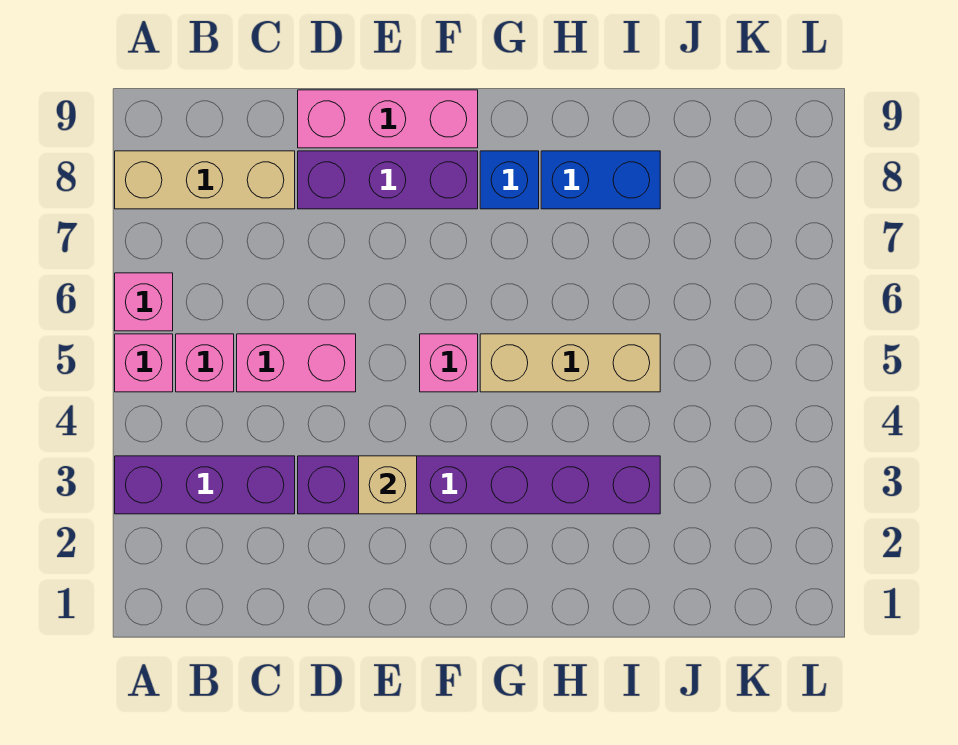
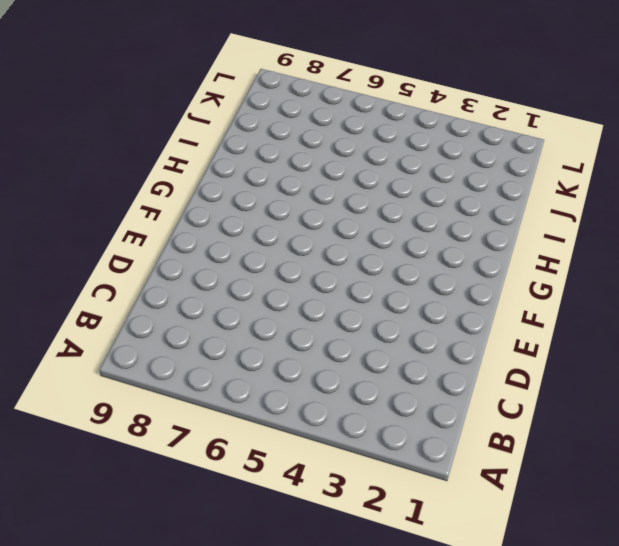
none -> purple brick A3:C3 level 1
none -> pink brick A5 level 1
none -> pink brick A6 level 1

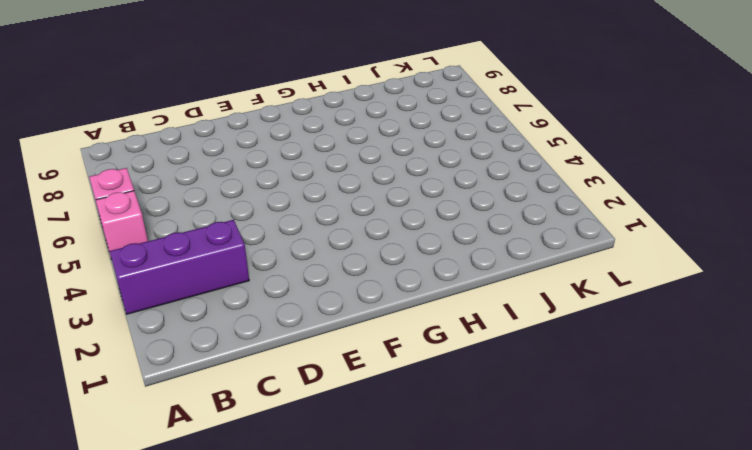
none -> tan brick A8:C8 level 1
none -> pink brick B5 level 1
none -> pink brick C5:D5 level 1

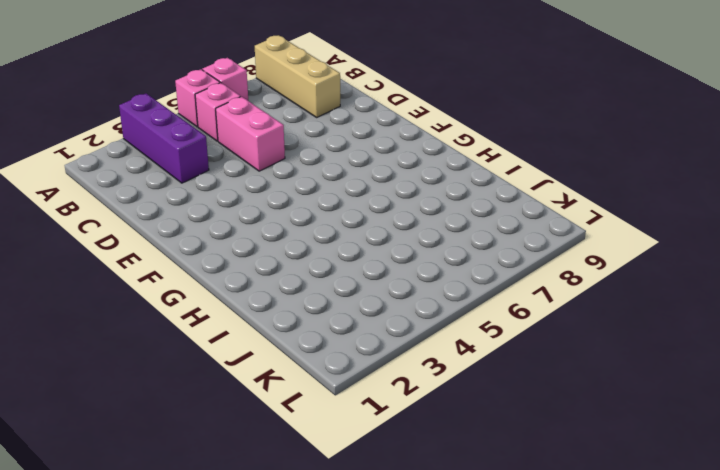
none -> purple brick D3:I3 level 1
none -> purple brick D8:F8 level 1
none -> pink brick D9:F9 level 1

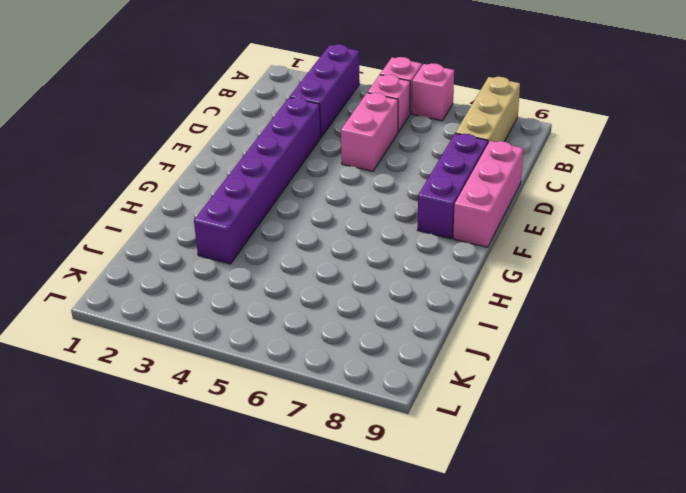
none -> pink brick F5 level 1
none -> tan brick G5:I5 level 1
none -> blue brick G8 level 1

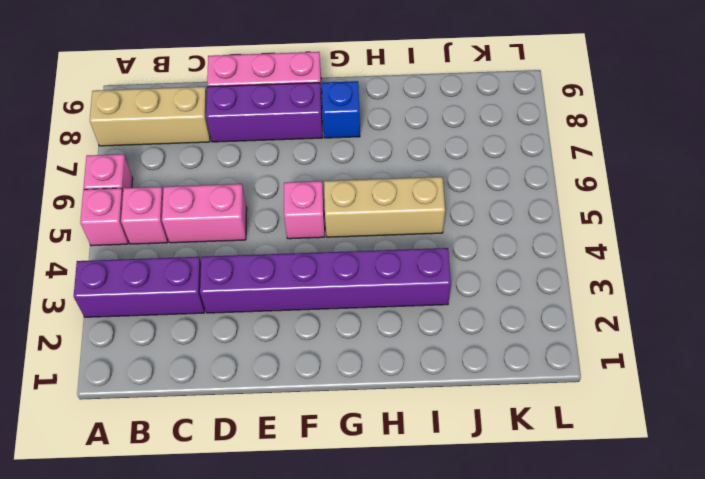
none -> blue brick H8:I8 level 1
none -> tan brick E3 level 2

